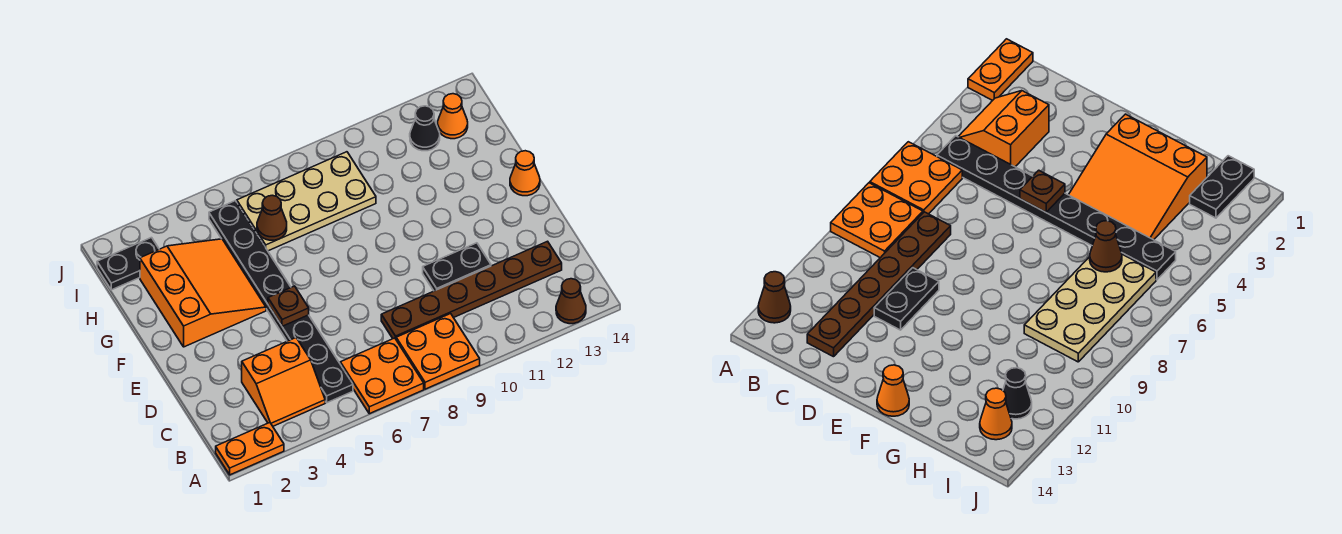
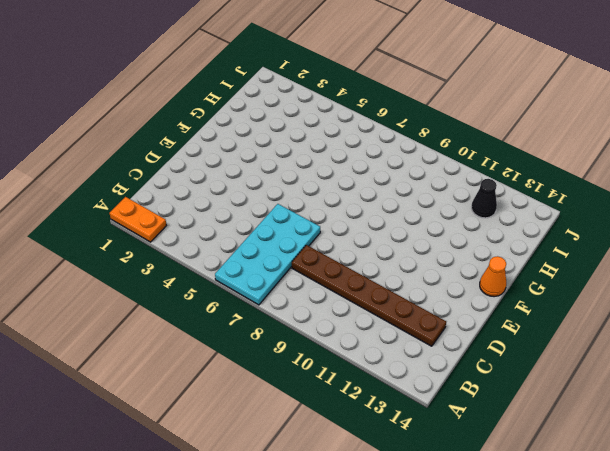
cyan plate A6:D7 level 1 -> orange plate A6:B7 level 1
none -> orange plate A8:B9 level 1
none -> brown cone A13 level 1
none -> orange slope B3:C4 level 1 top C

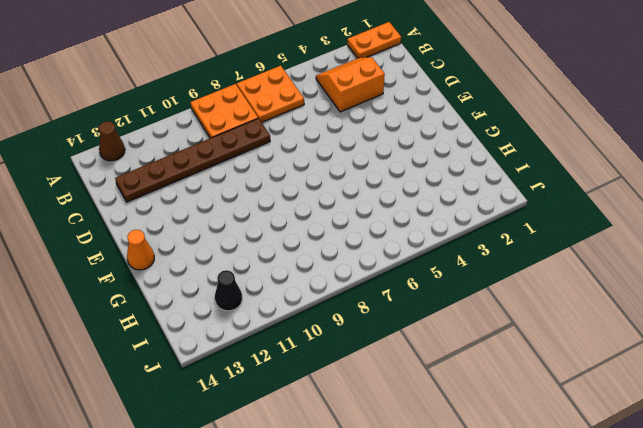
none -> black plate B5:I5 level 1
none -> black plate D10:D11 level 1
none -> orange slope F2:H4 level 1 top 2

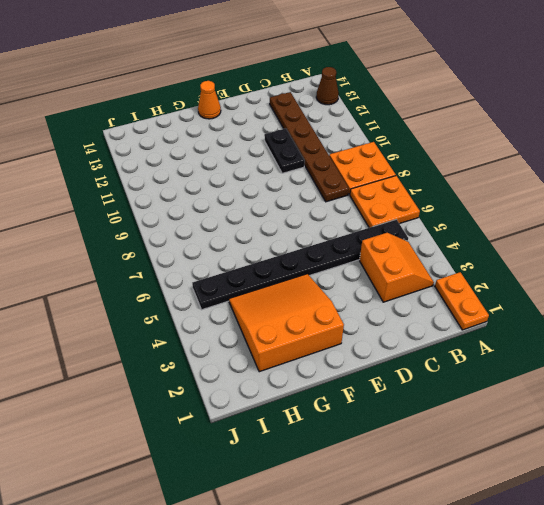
none -> tan plate H6:I9 level 1
none -> black plate I1:I2 level 1
none -> black cone I12 level 1

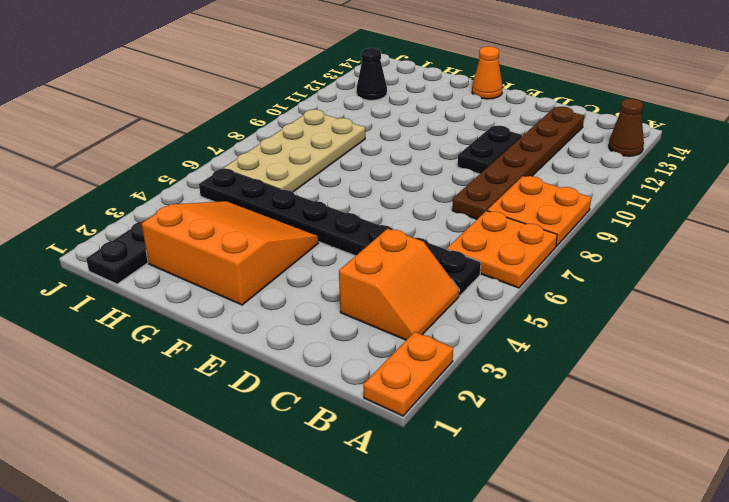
none -> orange cone I13 level 1
none -> brown plate E5 level 2
none -> brown cone H6 level 2

